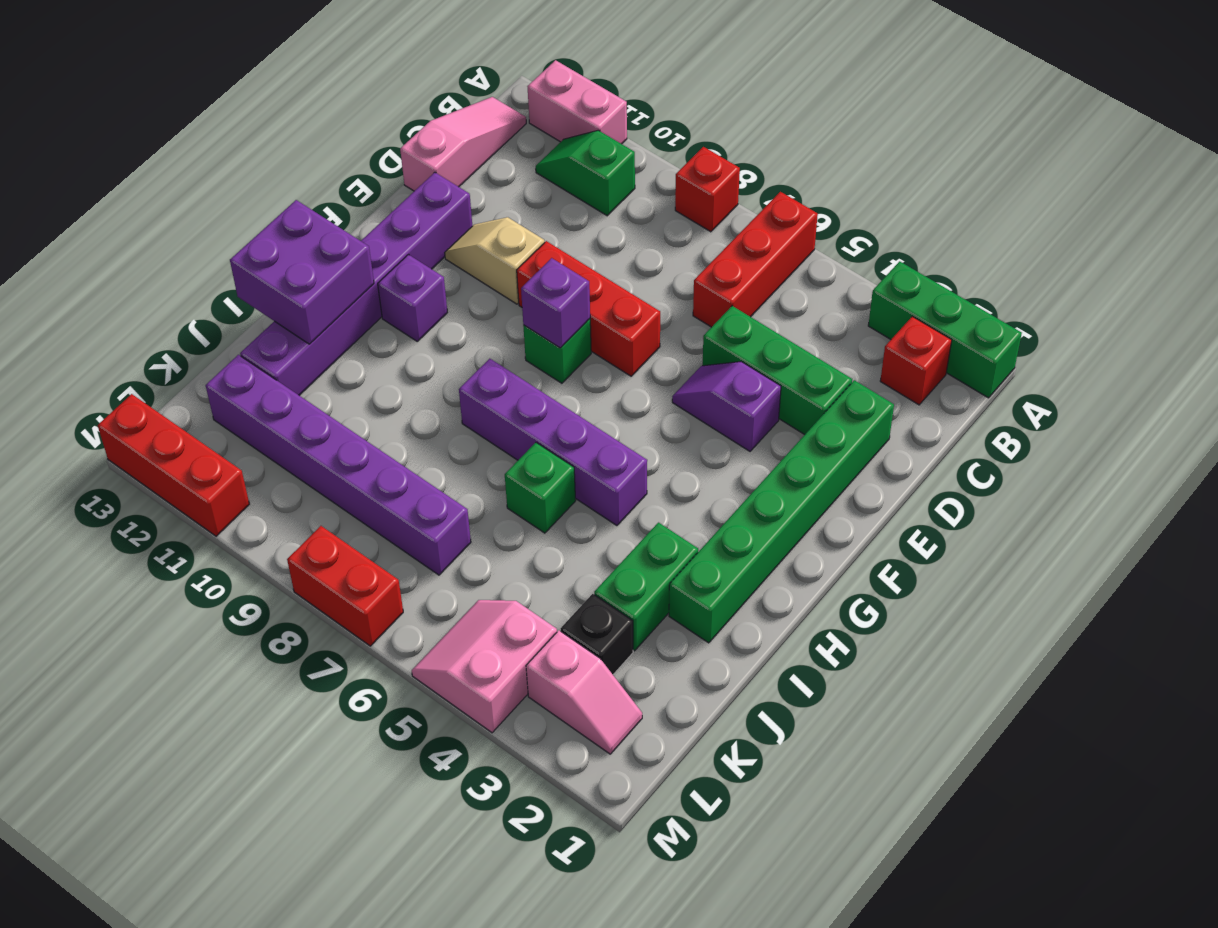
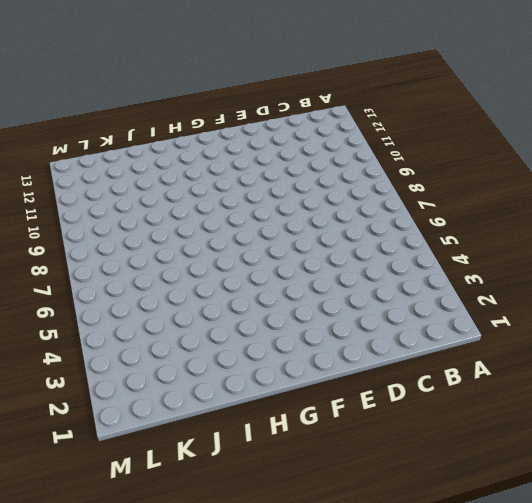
none -> green brick A1:A3 level 1
none -> red brick A6:C6 level 1
none -> red brick A8 level 1

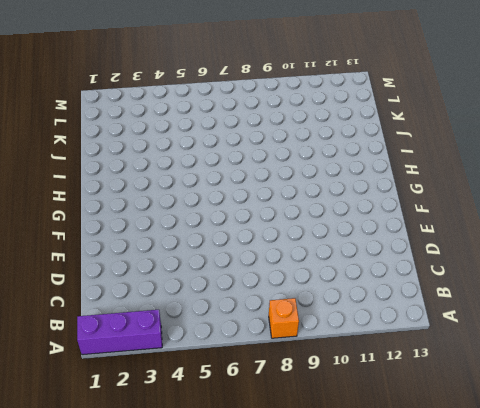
purple brick A1:A3 level 1 -> green brick A1:A3 level 1
orange brick A8 level 1 -> red brick A8 level 1
none -> red brick A6:C6 level 1
none -> pink brick A11:A12 level 1
none -> red brick B2 level 1

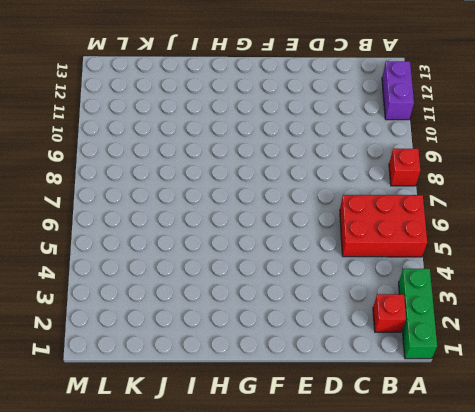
red brick A5:C6 level 1 -> red brick A6:C6 level 1
purple brick A11:A12 level 1 -> pink brick A11:A12 level 1
none -> green slope B10:B11 level 1 top 10
none -> pink slope B13:D13 level 1 top D
none -> green brick D2:I2 level 1

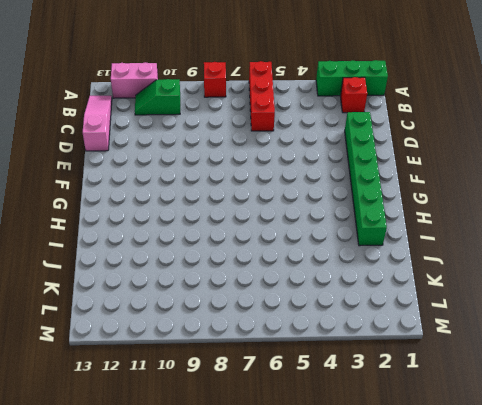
none -> green brick D3:D5 level 1
none -> purple slope E4:E5 level 1 top 4
none -> red brick E7:E9 level 1

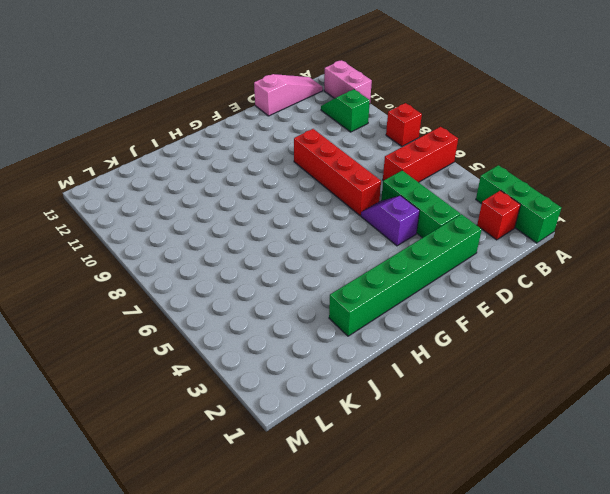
red brick E6:E9 level 1 -> red brick E7:E9 level 1
none -> tan slope E10:E11 level 1 top 10
none -> purple brick E12:J12 level 1
none -> green brick F8 level 1

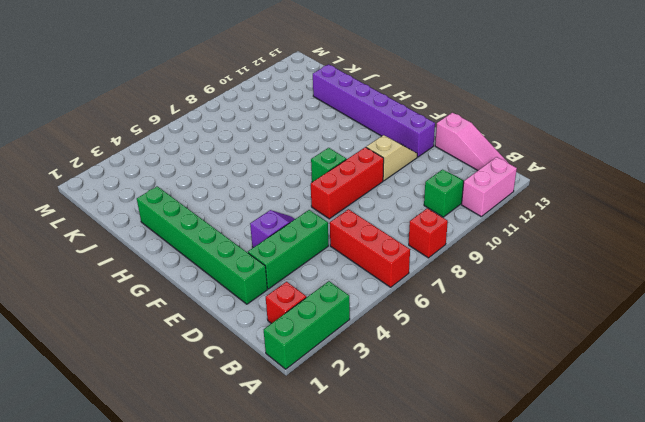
none -> purple brick G11 level 1
none -> purple brick H5:H8 level 1
none -> green brick I3:J3 level 1

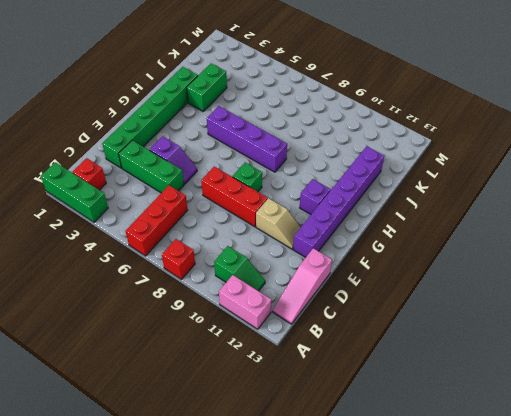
none -> green brick I6 level 1
none -> black brick K3 level 1
none -> purple brick K7:K12 level 1

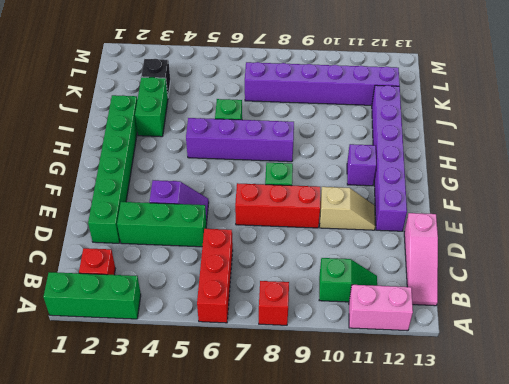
none -> pink slope L2:L3 level 1 top 3
none -> pink slope L4:M5 level 1 top 4
none -> red brick M7:M8 level 1

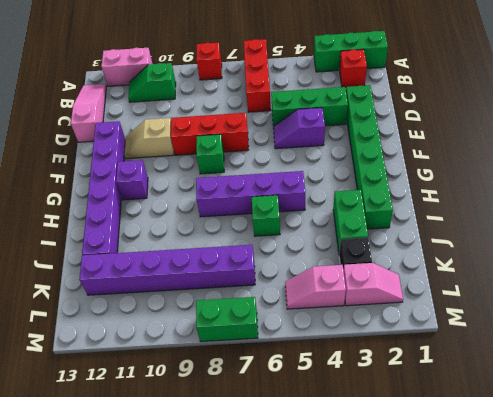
pink slope L4:L5 level 1 top 4 -> pink slope L4:M5 level 1 top 4
green brick M7:M8 level 1 -> red brick M7:M8 level 1
none -> red brick M11:M13 level 1
none -> purple brick F8 level 2
none -> purple brick H12:I13 level 2

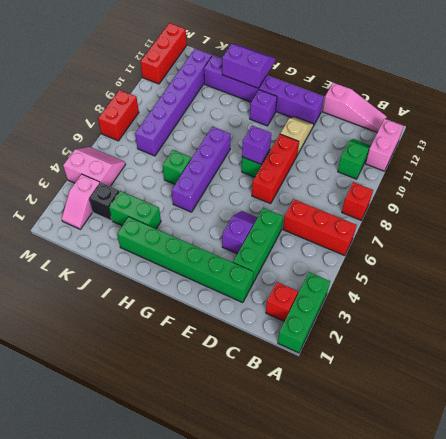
purple slope H12:I13 level 2 top 12 -> purple brick H12:I13 level 2

